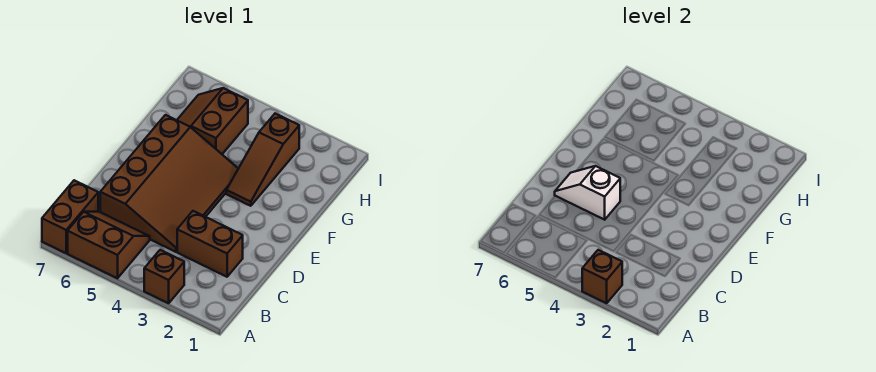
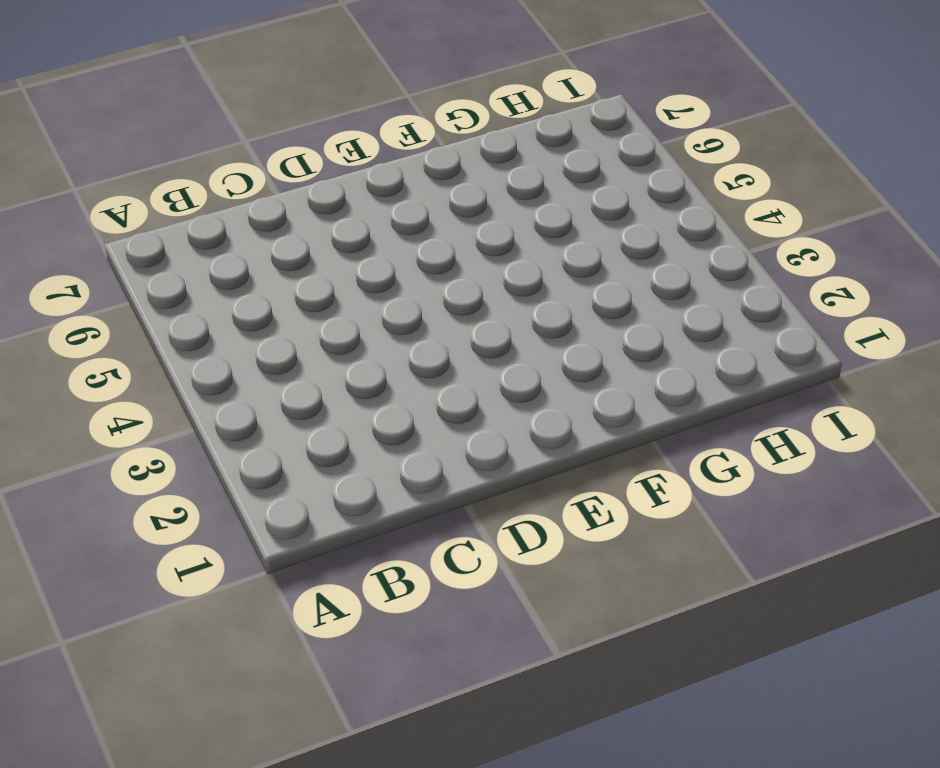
none -> brown brick A3 level 1
none -> brown slope A5:B6 level 1 top A

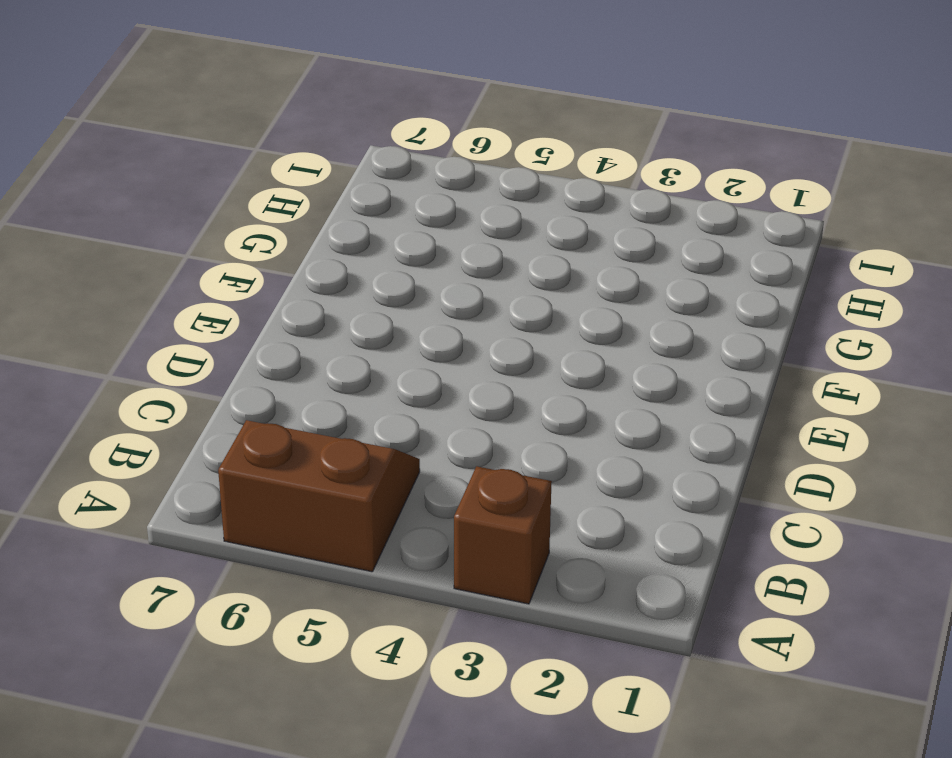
none -> brown brick A7:B7 level 1
none -> brown brick C2:C3 level 1

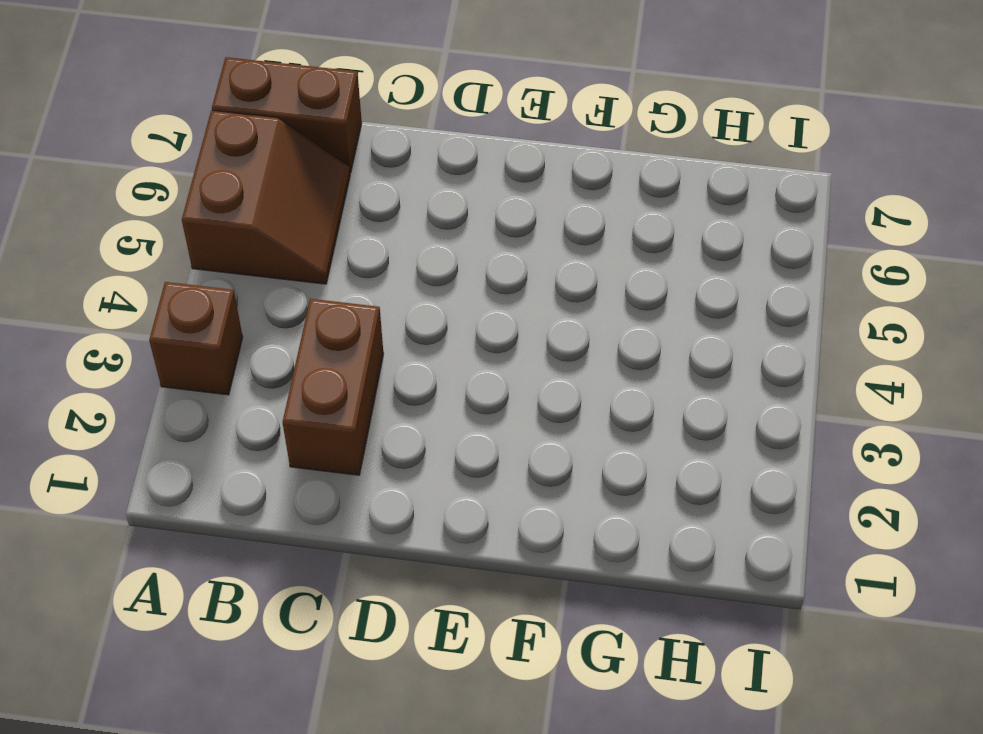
none -> brown slope C4:F6 level 1 top 6
none -> brown slope F3:H3 level 1 top H

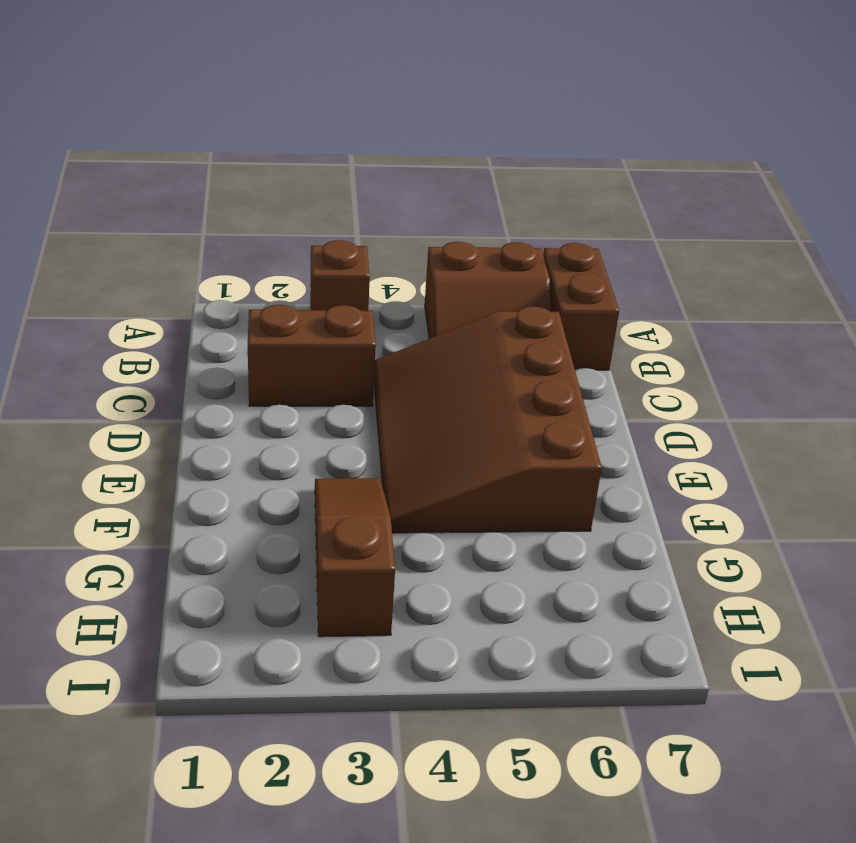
none -> brown slope G5:H6 level 1 top 5
none -> brown brick A3 level 2

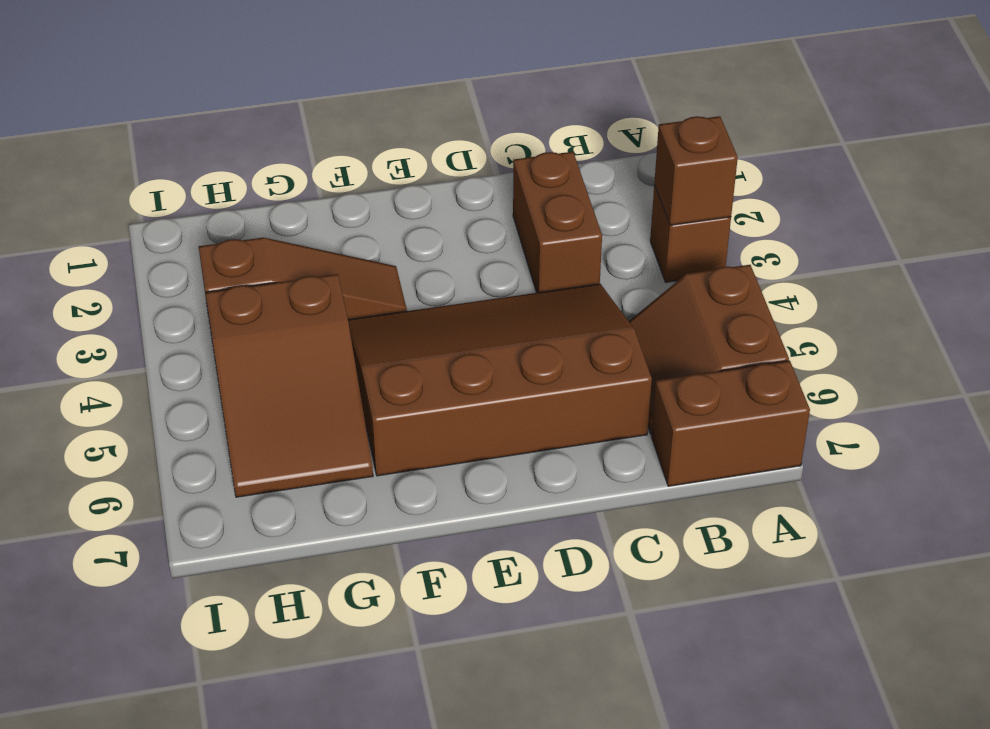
brown slope G4:H6 level 1 top 4 -> brown slope G5:H6 level 1 top 5
none -> white slope D5:D6 level 2 top 5

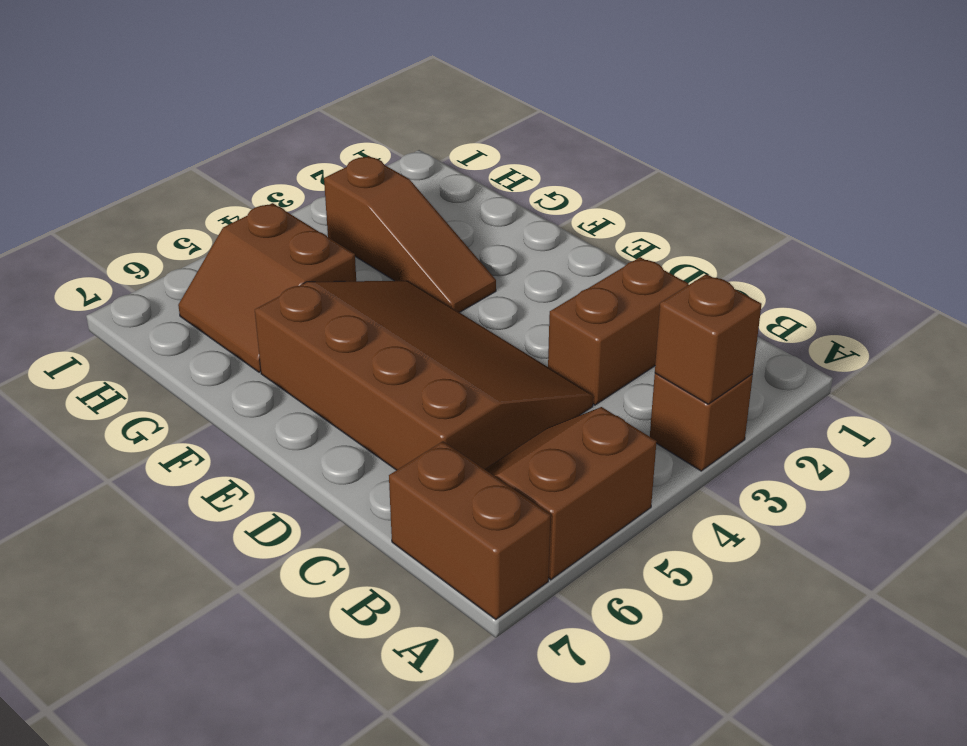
none -> white slope D5:D6 level 2 top 5

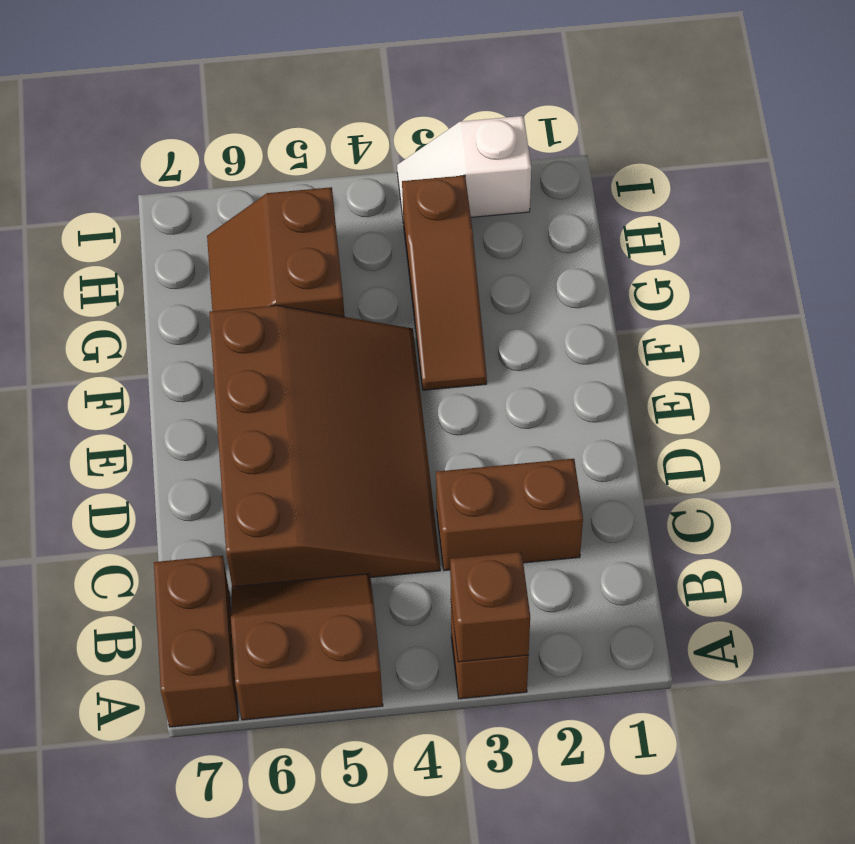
white slope I2:I3 level 1 top 2 -> white slope D5:D6 level 2 top 5

